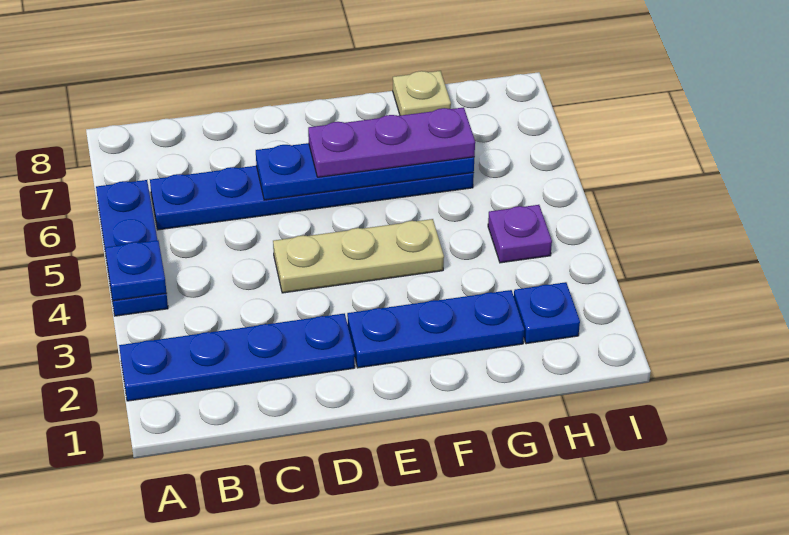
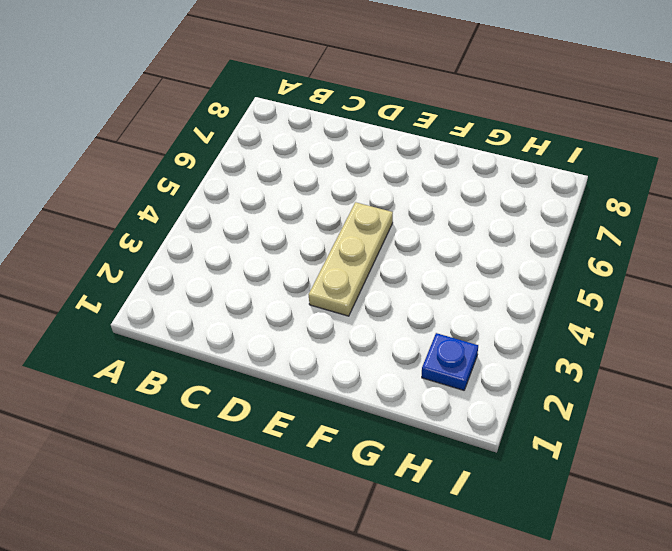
tan plate E3:E5 level 1 -> tan plate D4:F4 level 1
none -> blue plate A2:D2 level 1
none -> blue plate A4:A6 level 1

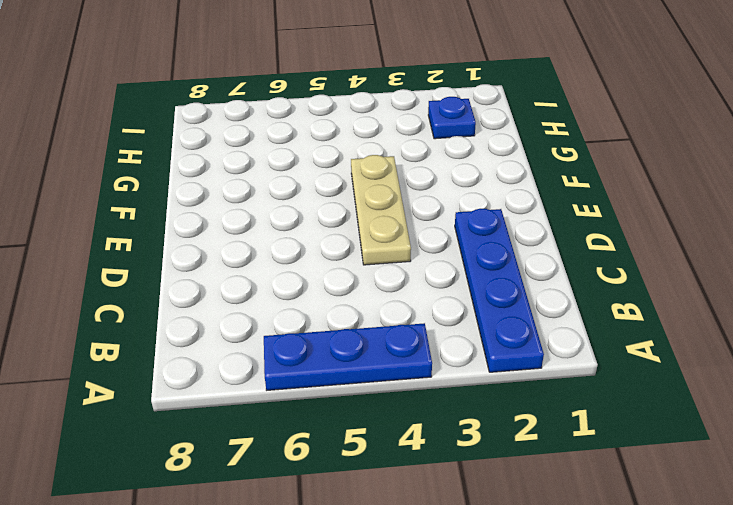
none -> blue plate B6:G6 level 1
none -> blue plate E2:G2 level 1

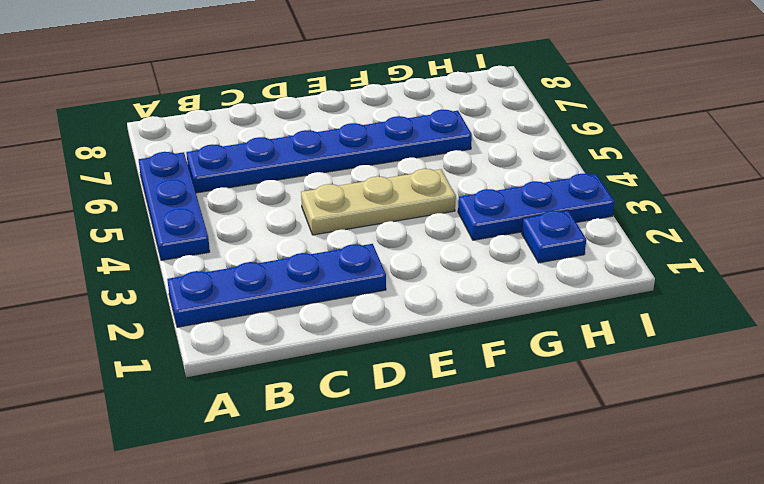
blue plate G3:I3 level 1 -> blue plate E2:G2 level 1
none -> tan plate G8 level 1
none -> purple plate H4 level 1

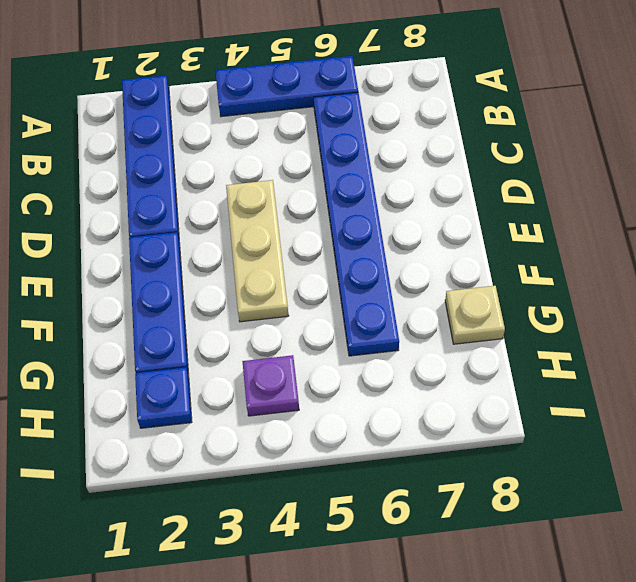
none -> blue plate A4 level 2
none -> blue plate D6:G6 level 2

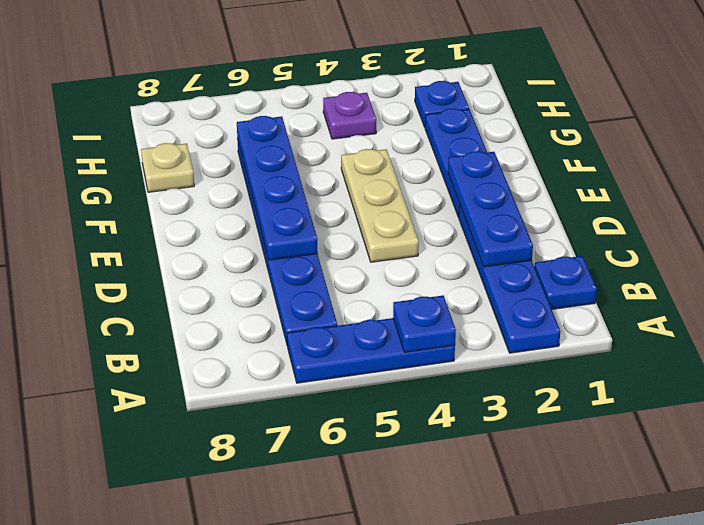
blue plate B1 level 1 -> none
blue plate C2:E2 level 2 -> none
none -> purple plate E6:G6 level 3

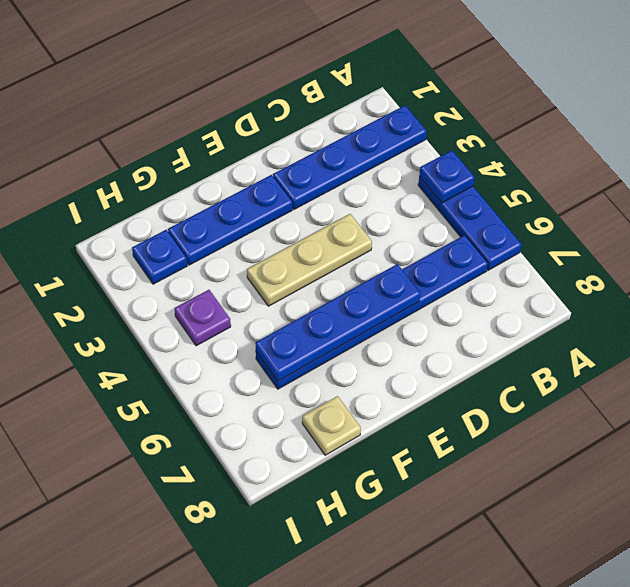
none -> purple plate E6:G6 level 3

